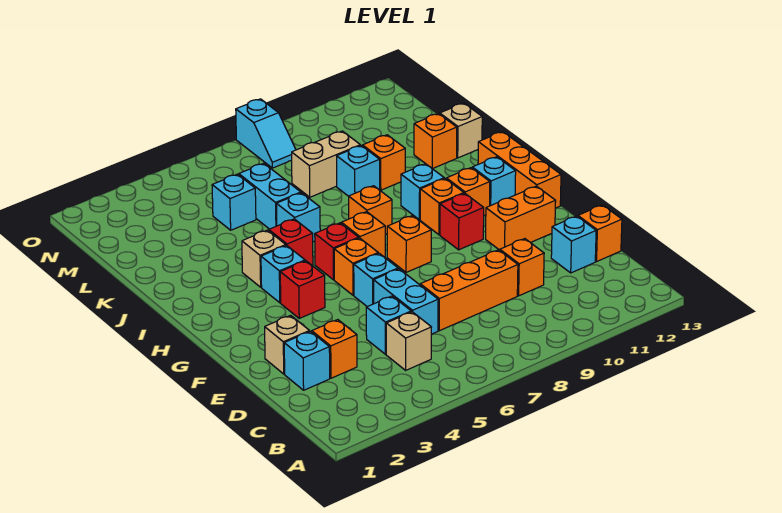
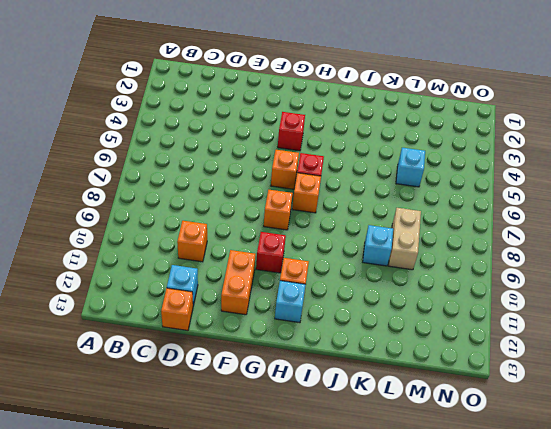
none -> tan brick C5 level 1
none -> cyan brick D2 level 1
none -> orange brick D3 level 1
none -> cyan brick D5 level 1

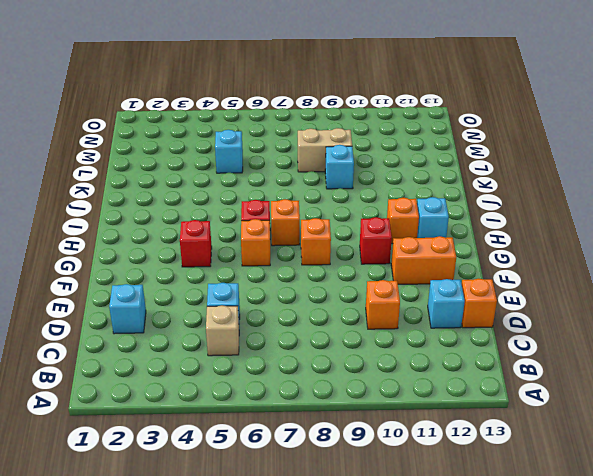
none -> orange brick D3 level 1
none -> cyan brick D6:E6 level 1
none -> orange brick D7:D9 level 1
none -> tan brick E2 level 1

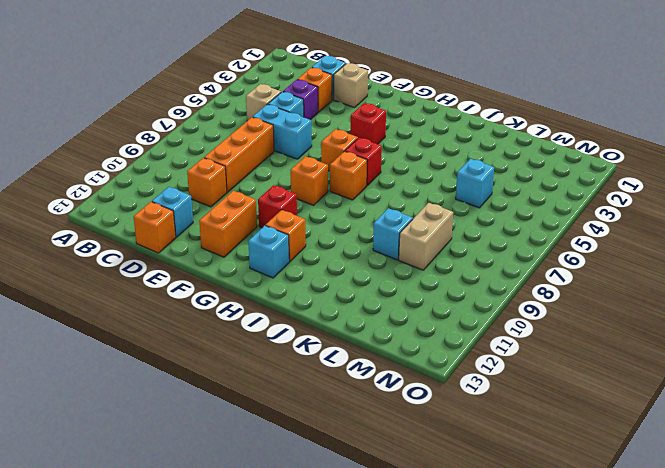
purple brick D4 level 1 -> none
none -> cyan brick F6 level 1
none -> orange brick G13:I13 level 1
none -> cyan brick H4 level 1
none -> orange brick H10 level 1

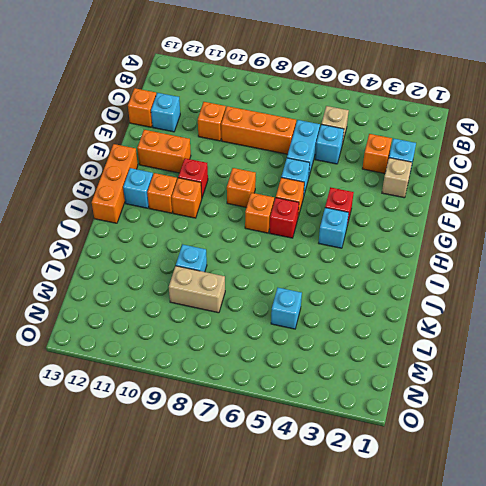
none -> tan brick I4 level 1
none -> red brick I5 level 1
none -> orange brick I8 level 1
none -> cyan brick I10 level 1

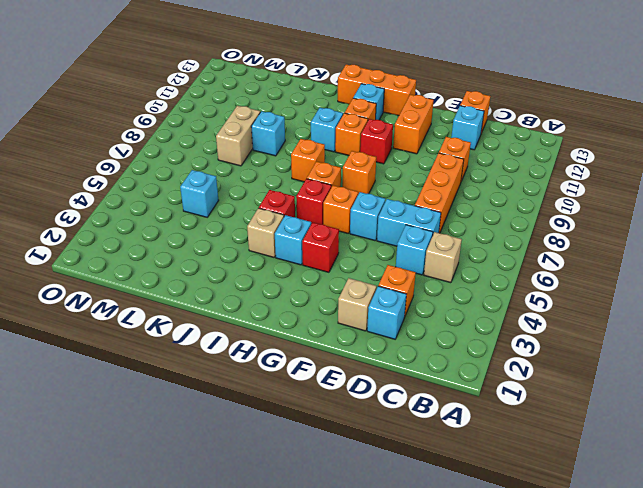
none -> cyan brick J6 level 1
none -> cyan brick K6:L6 level 1
none -> orange brick K10 level 1
none -> orange brick K12 level 1

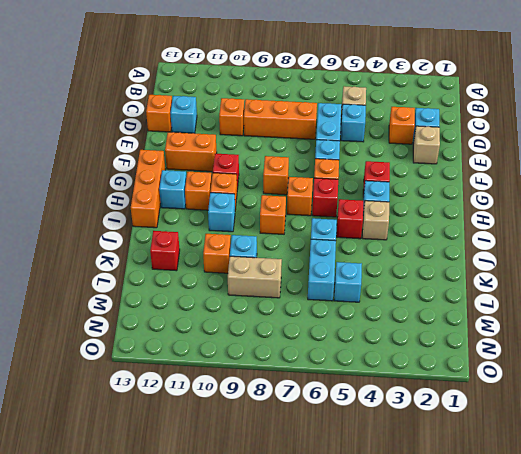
red brick K12 level 1 -> orange brick K12 level 1
none -> tan brick K13 level 1
none -> cyan slope N8:O8 level 1 top O

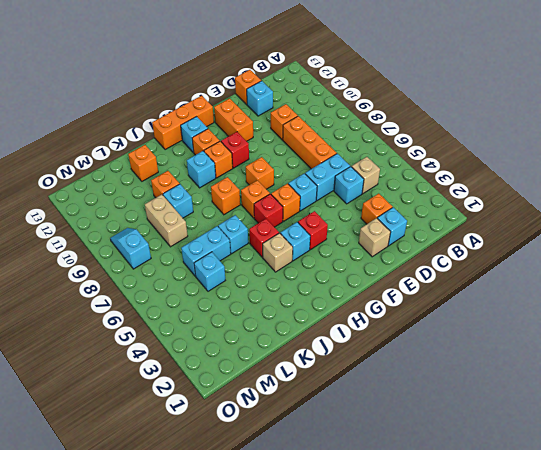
cyan slope N8:N9 level 1 top 8 -> cyan slope N8:O8 level 1 top O
none -> tan brick K13 level 1

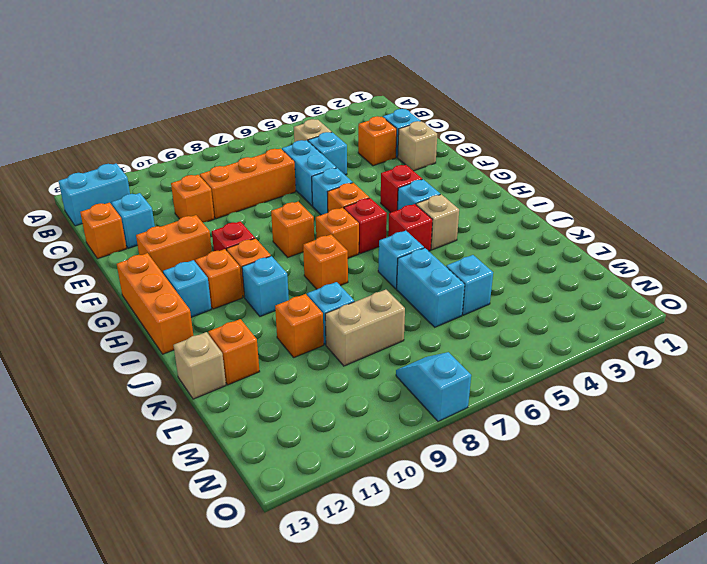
cyan brick B12:B13 level 1 -> none

